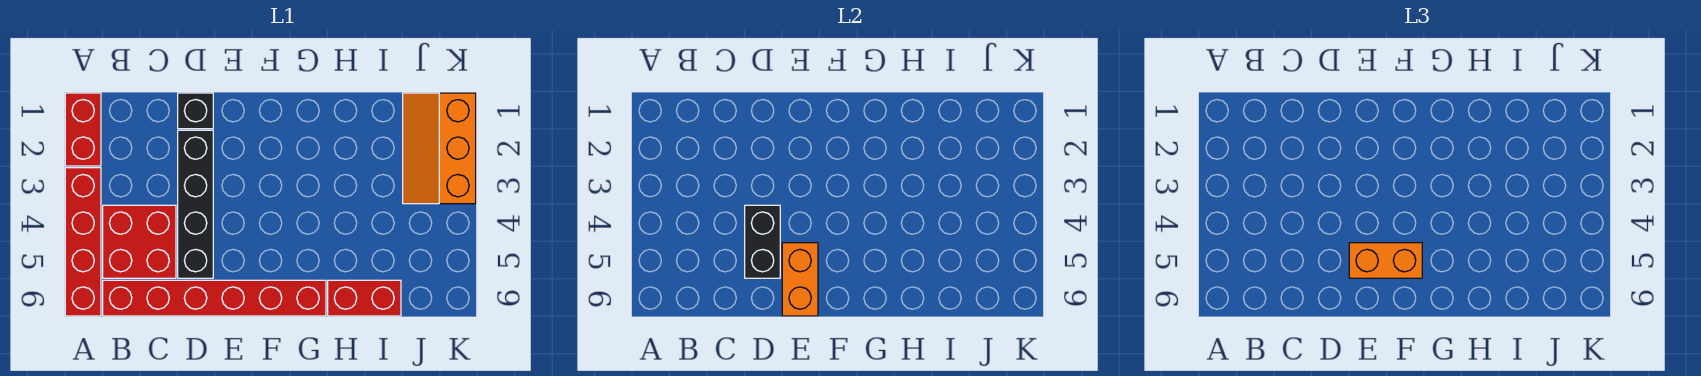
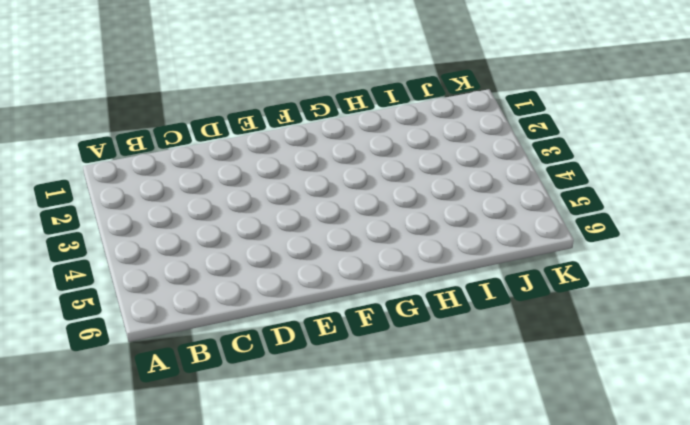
none -> red brick A1:A2 level 1
none -> red brick A3:A6 level 1

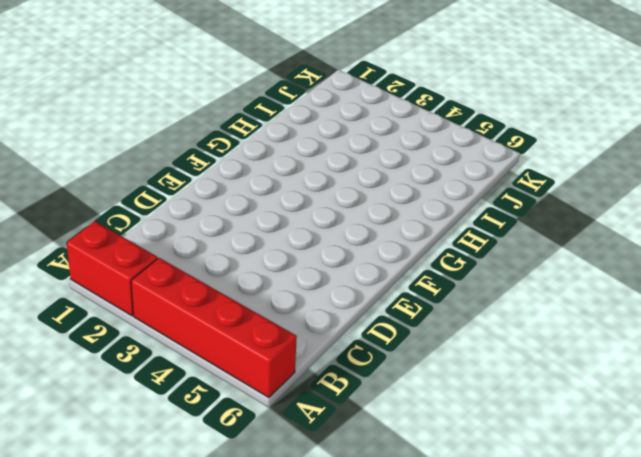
none -> red brick B4:C5 level 1
none -> red brick B6:G6 level 1

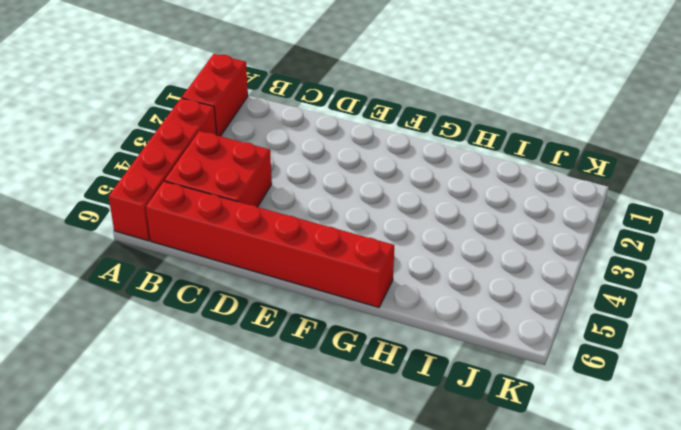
none -> black brick D1 level 1
none -> black brick D2:D5 level 1

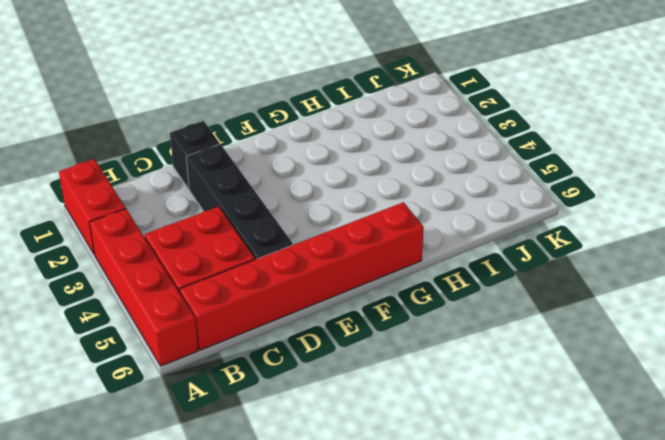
none -> red brick H6:I6 level 1
none -> orange slope J1:K3 level 1 top K

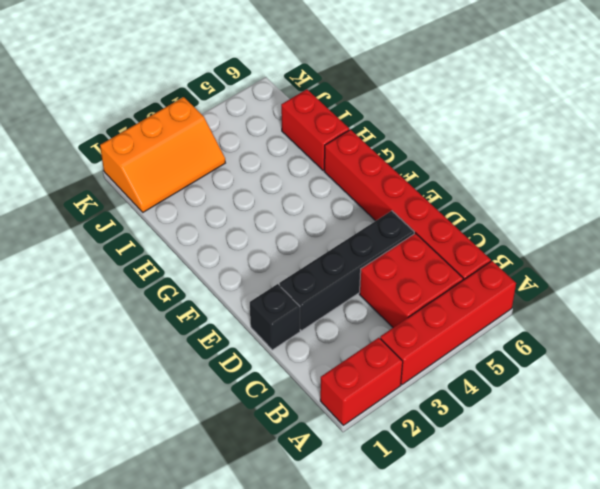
none -> black brick D4:D5 level 2
none -> orange brick E5:E6 level 2

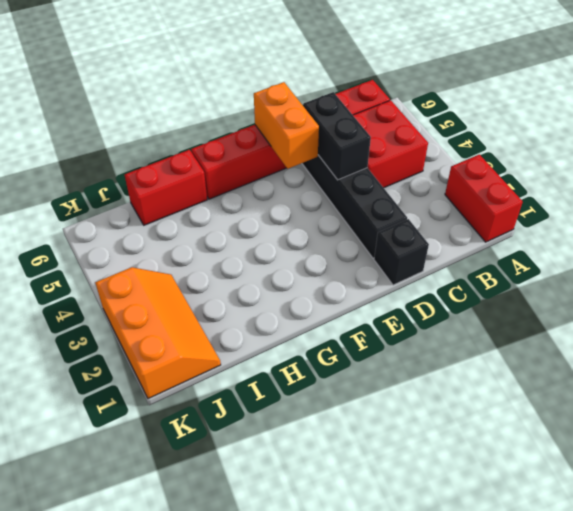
none -> red brick A3:A6 level 1
none -> orange brick E5:F5 level 3

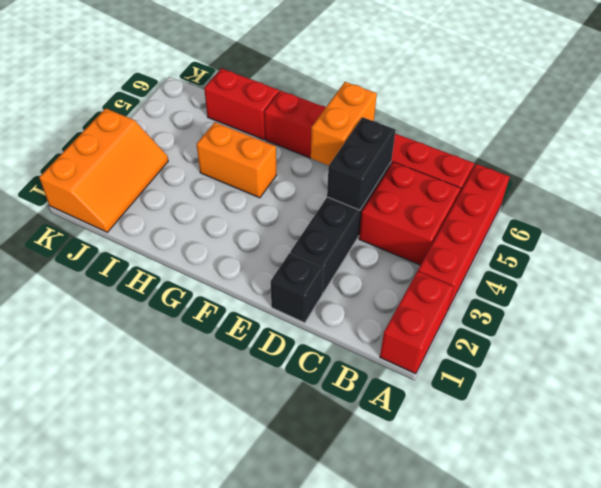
orange brick G4:H4 level 1 -> orange brick E5:F5 level 3

